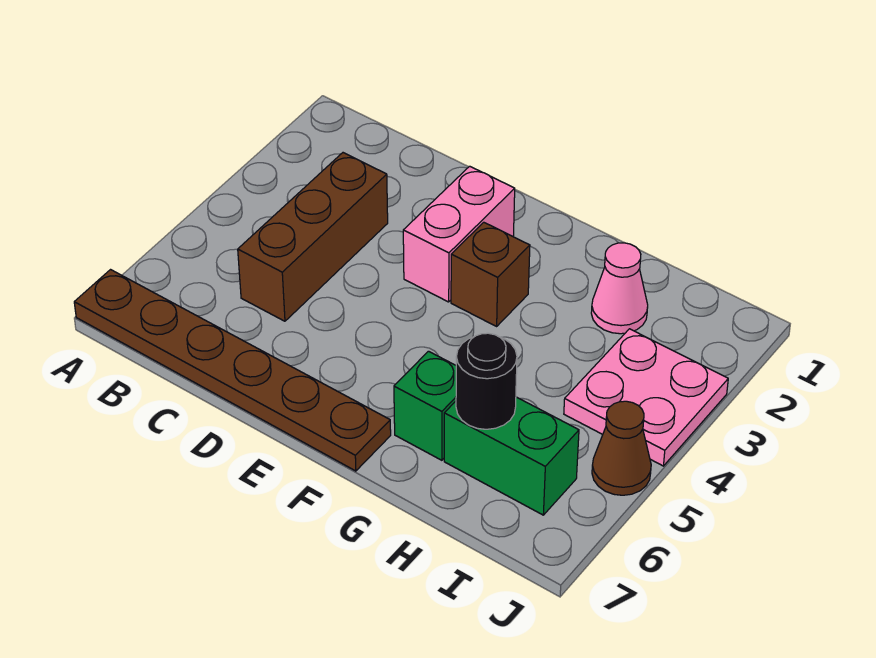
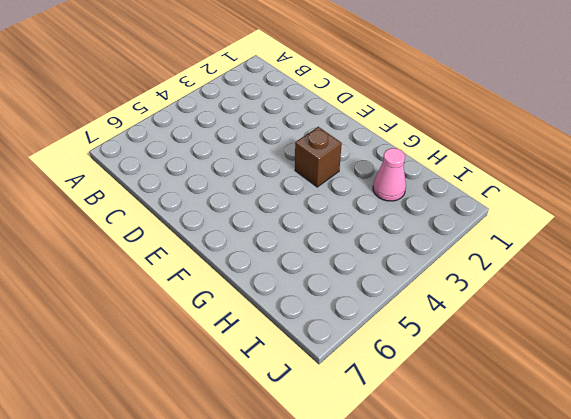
none -> brown plate A7:F7 level 1
none -> brown brick C3:C5 level 1

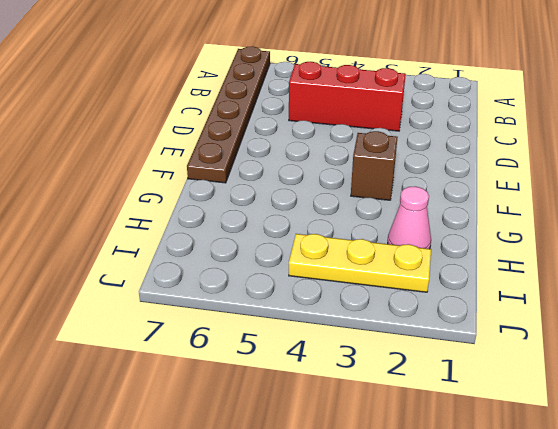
red brick C3:C5 level 1 -> brown brick C3:C5 level 1
yellow plate I2:I4 level 1 -> pink plate I3:J4 level 1
none -> pink brick E2:E3 level 1
none -> green brick G6 level 1

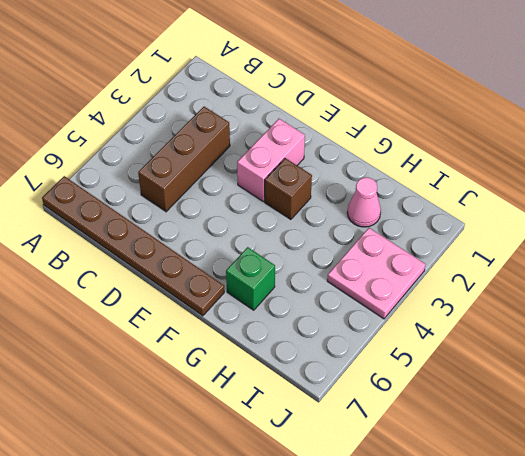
none -> green brick H6:I6 level 1
none -> brown cone J5 level 1

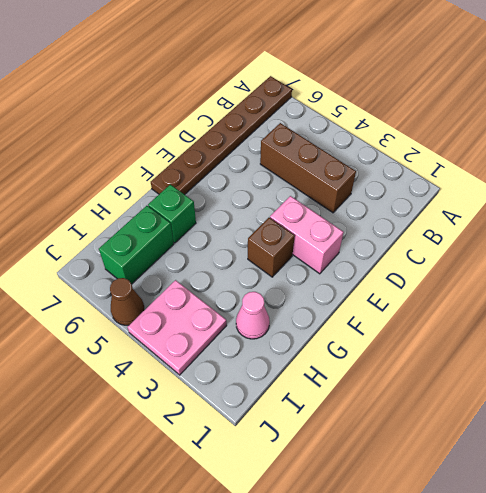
none -> black round brick H6 level 2

